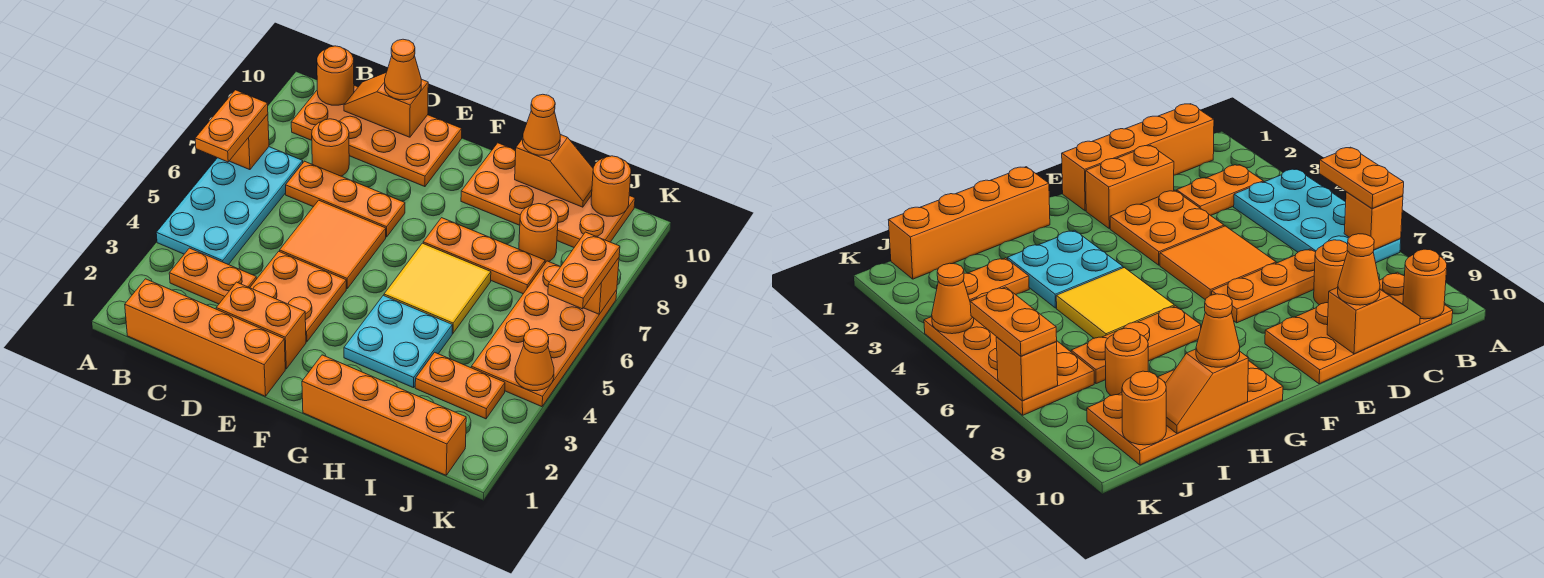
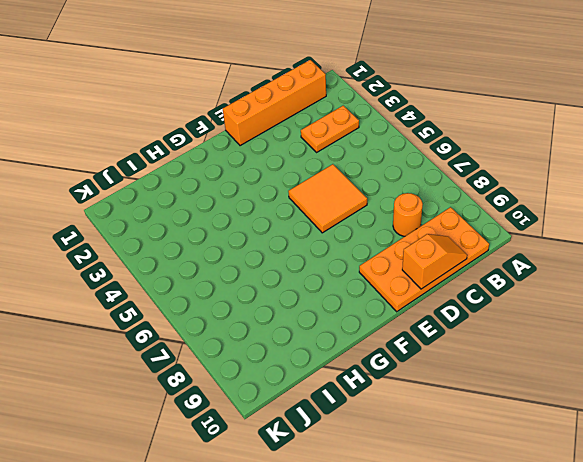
none -> cyan plate A4:B7 level 1
none -> orange plate C7:E7 level 1
none -> orange brick D2:E2 level 1

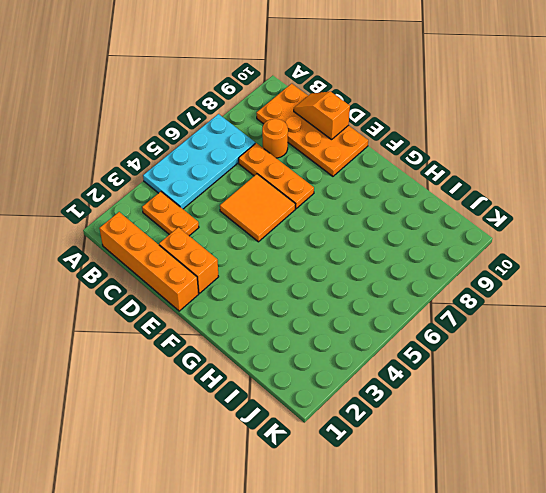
none -> orange plate D3:E4 level 1
none -> orange brick G1:J1 level 1
none -> cyan plate G3:H4 level 1

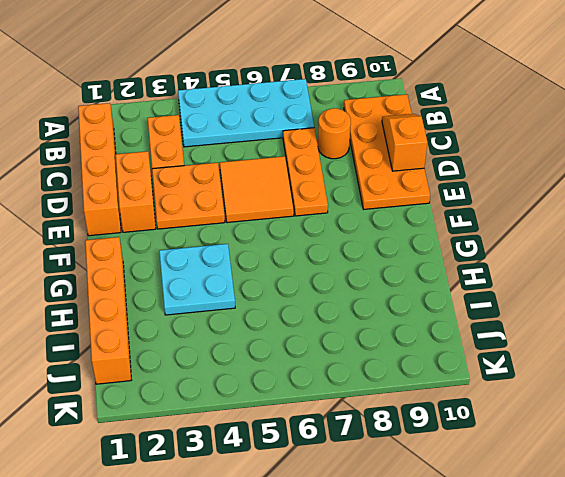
none -> yellow tile G5:H6 level 1
none -> orange plate G7:I7 level 1
none -> orange plate G9:J10 level 1

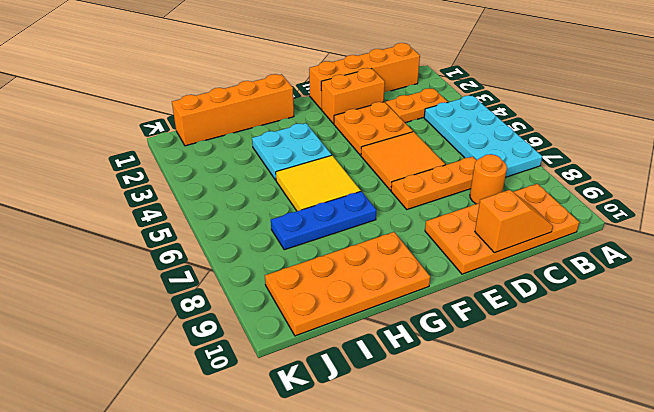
blue plate G7:I7 level 1 -> orange plate G7:I7 level 1
none -> orange plate I3:J3 level 1
none -> orange round brick I8 level 1
none -> orange plate J4:K7 level 1

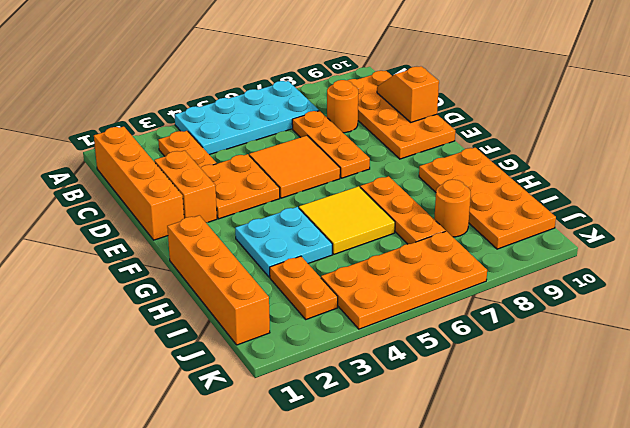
none -> orange brick A7 level 2
none -> orange round brick B10 level 2
none -> orange slope H10:I10 level 2 top H

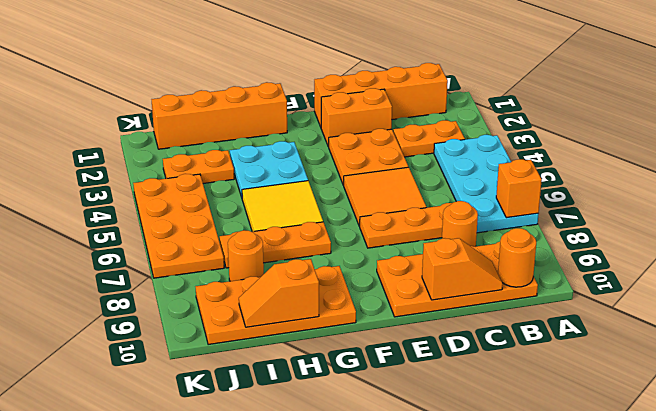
none -> orange round brick J10 level 2
none -> orange cone K4 level 2
none -> orange brick K7 level 2

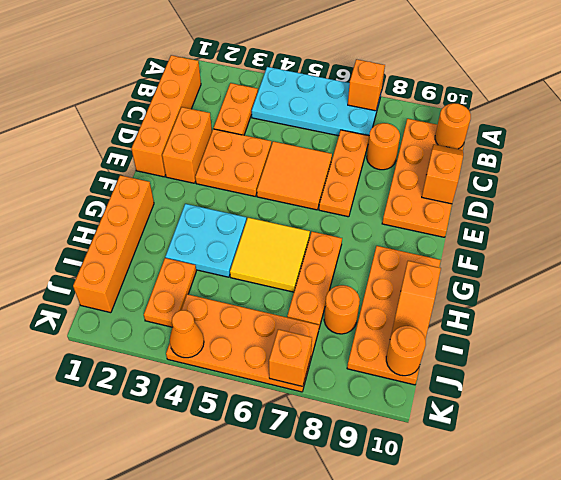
none -> orange plate A6:A7 level 3
none -> orange cone D10 level 3
none -> orange cone H10 level 3

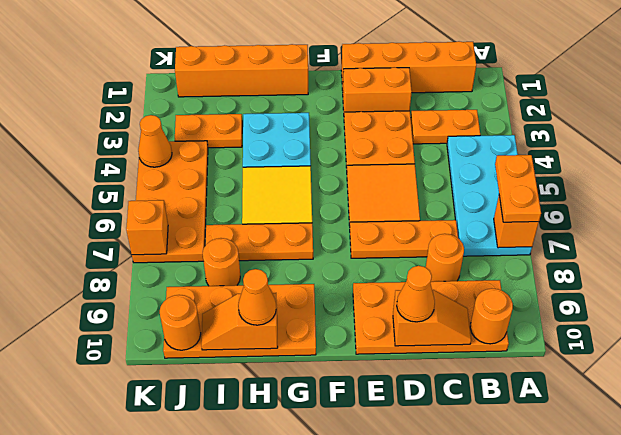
none -> orange plate K6:K7 level 3

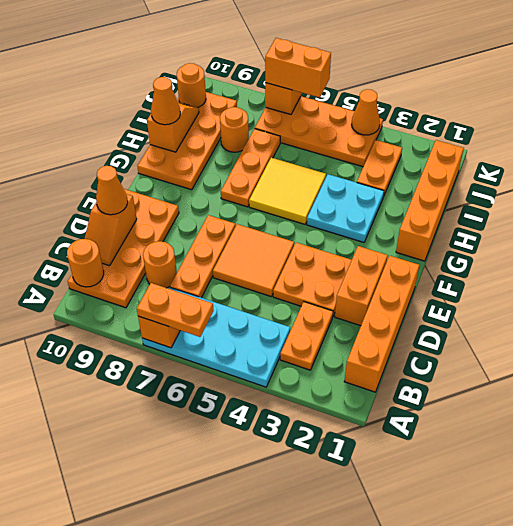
orange brick K6:K7 level 3 -> orange plate K6:K7 level 3

